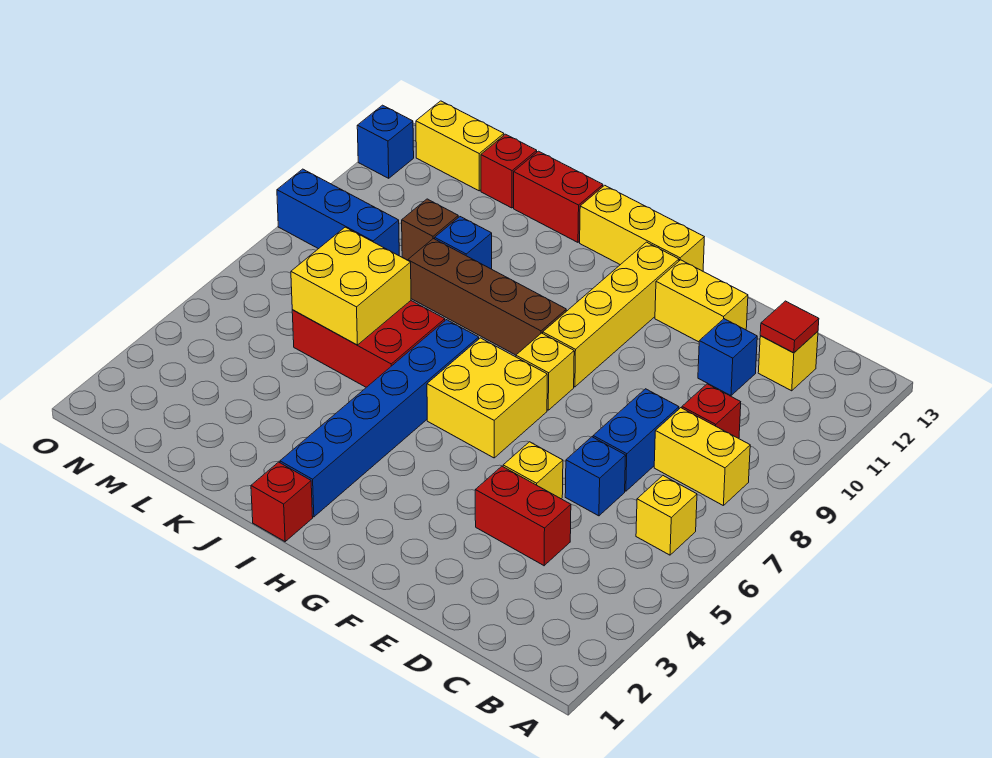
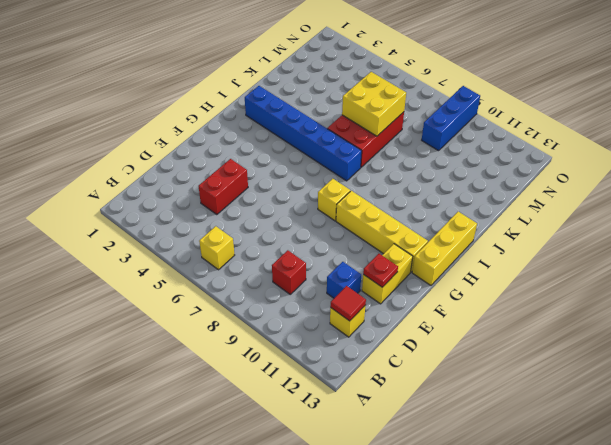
red plate E12 level 2 -> none
none -> yellow brick B8:C8 level 1
none -> blue brick D6 level 1
none -> blue brick D7:D8 level 1

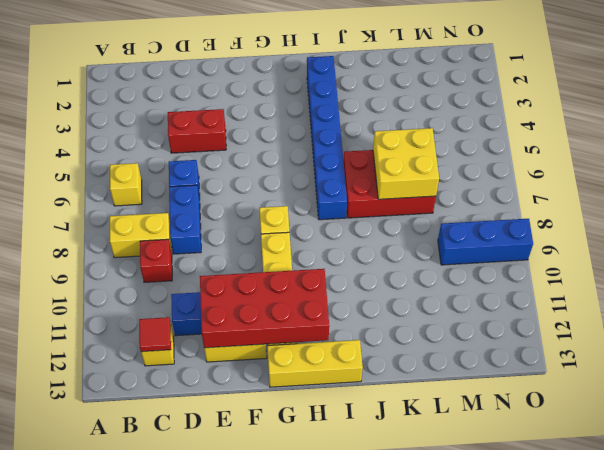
red brick E11:H12 level 2 -> none
none -> yellow brick E5 level 1
none -> yellow brick G6:H7 level 1
none -> brown brick H9:K9 level 1

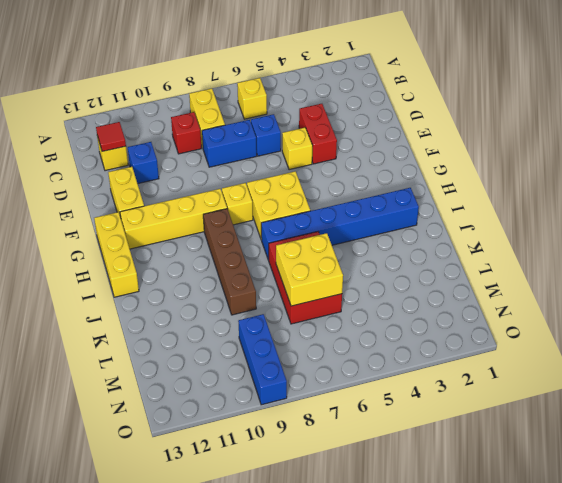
none -> red brick I1 level 1
none -> red brick J13:K13 level 1
none -> blue brick K10 level 1

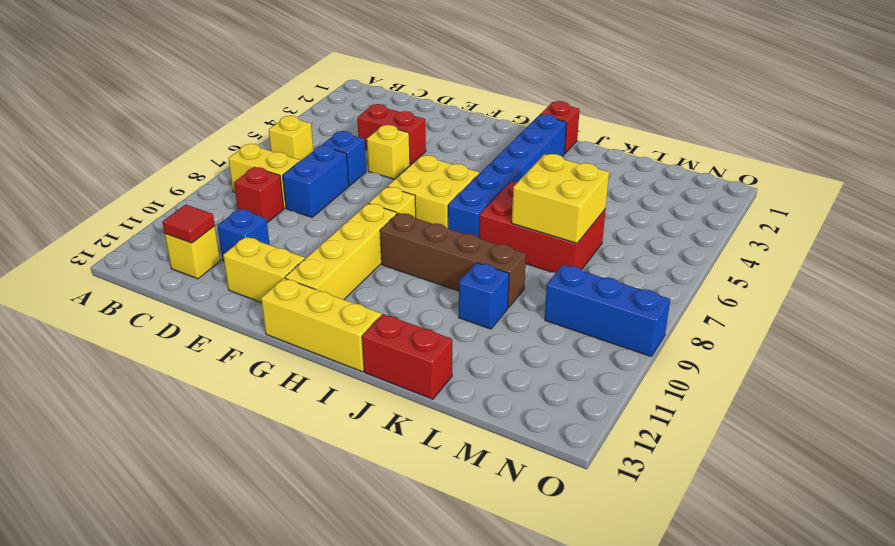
none -> brown brick L10 level 1
none -> red brick L13 level 1
none -> yellow brick M13:N13 level 1

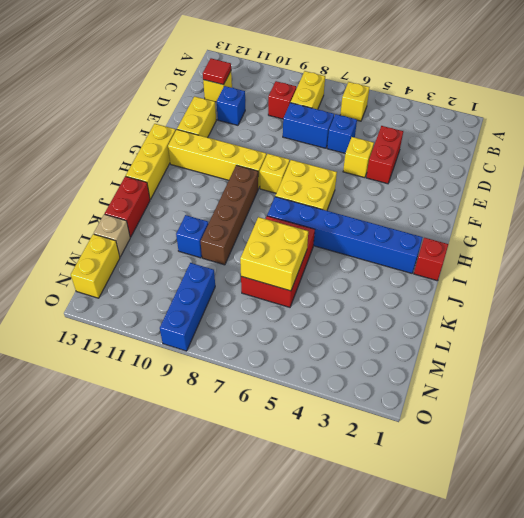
tan brick L13 level 1 -> red brick L13 level 1
none -> brown brick L10 level 1
none -> blue brick O12 level 1

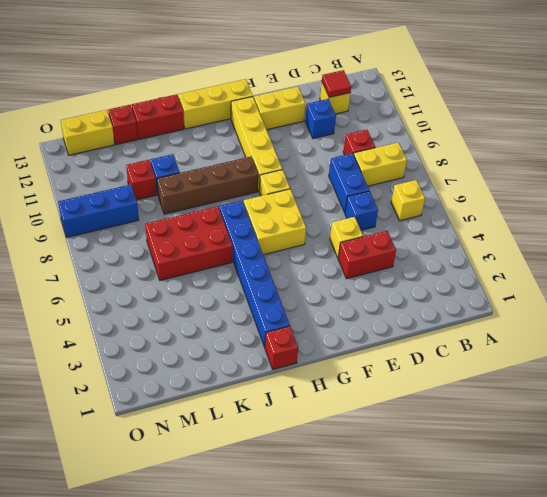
red brick L10 level 1 -> brown brick L10 level 1
none -> blue brick O12 level 1
none -> yellow brick K6:L7 level 2

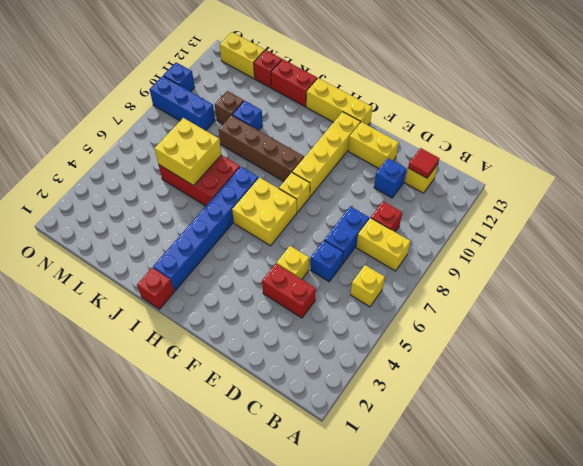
blue brick O10 level 1 -> blue brick O12 level 1

